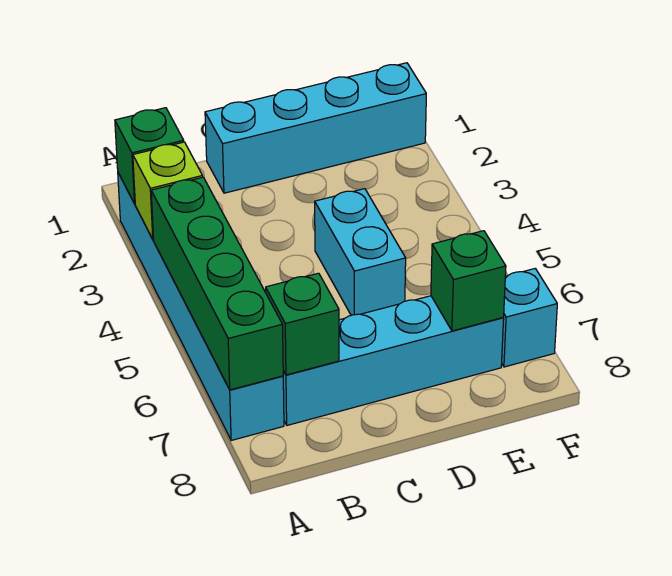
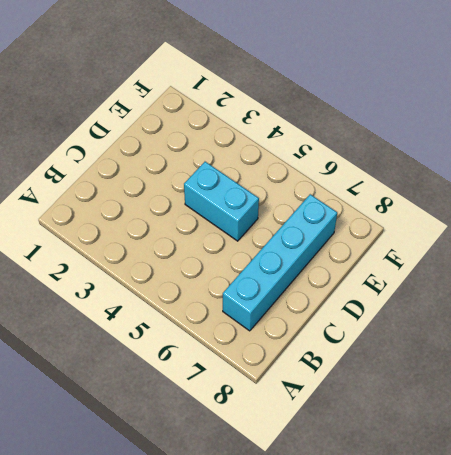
none -> cyan brick A2:A7 level 1
none -> cyan brick C1:F1 level 1

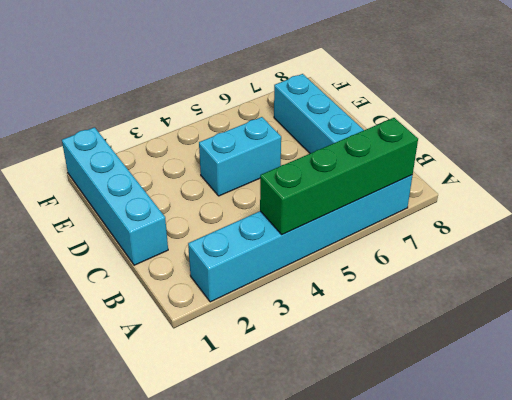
none -> cyan brick F7 level 1
none -> green brick A2 level 2

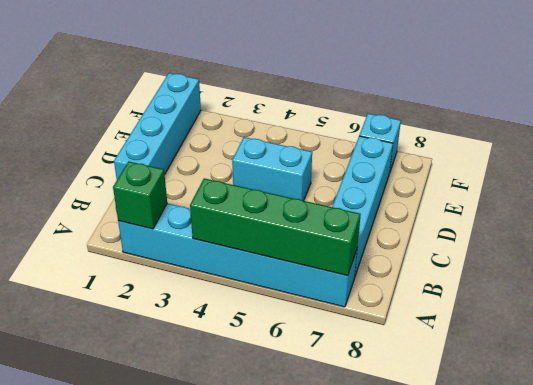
none -> lime brick A3 level 2
none -> green brick B7 level 2

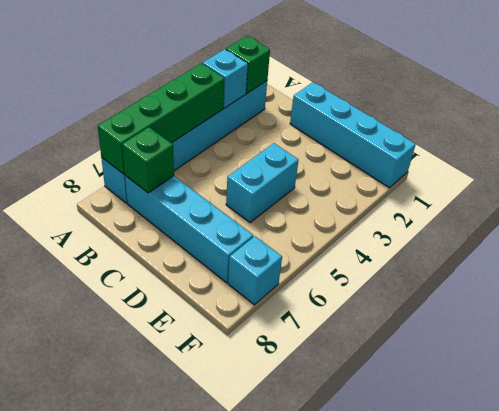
cyan brick A3 level 2 -> lime brick A3 level 2
none -> green brick E7 level 2

